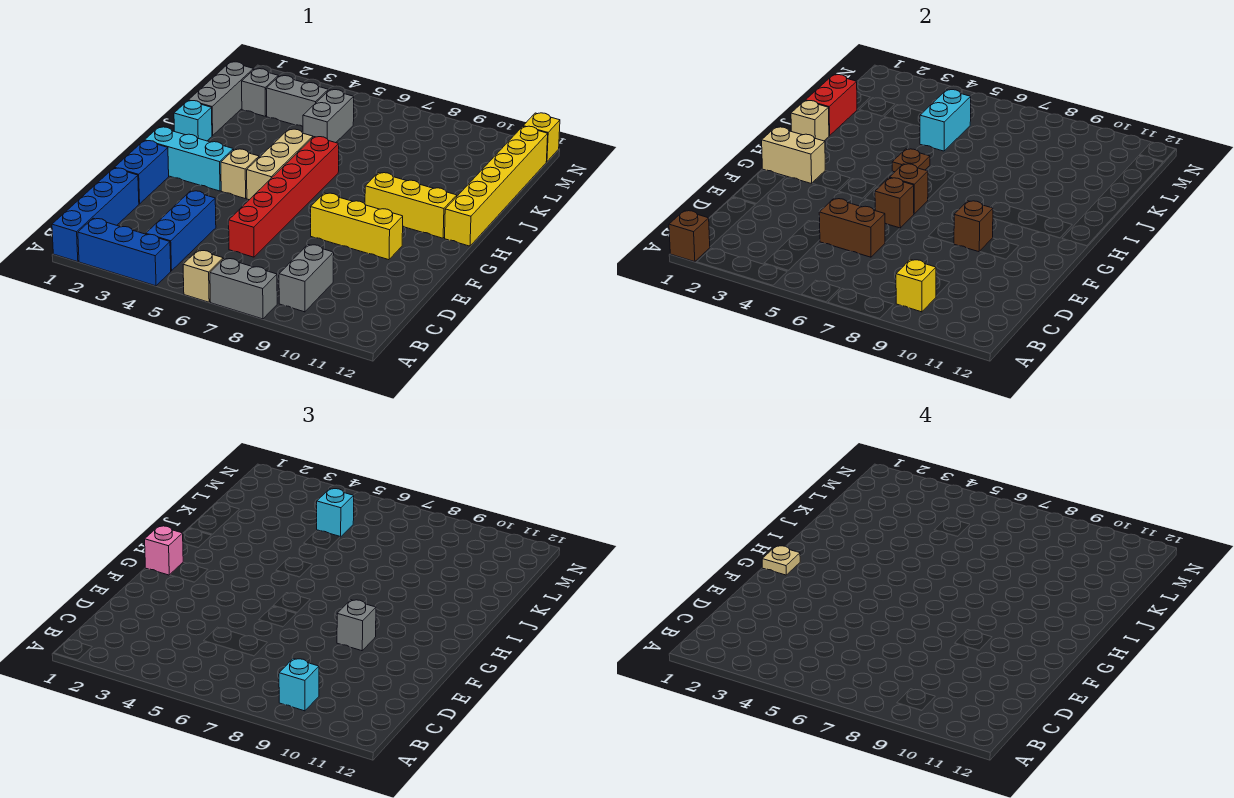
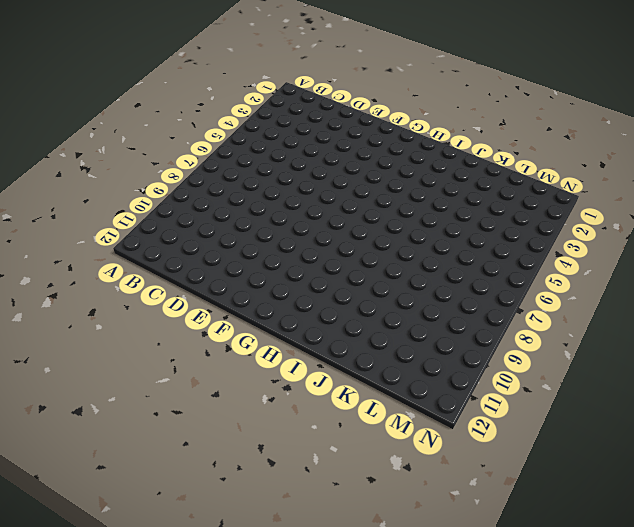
none -> blue brick A1:D1 level 1
none -> blue brick A2:A4 level 1
none -> tan brick A6 level 1
none -> grey brick A7:A8 level 1

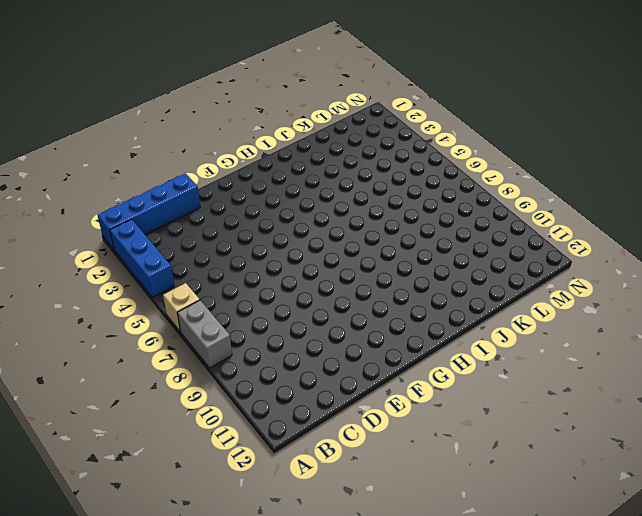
none -> blue brick B4:D4 level 1
none -> grey brick B9:C9 level 1
none -> red brick D6:I6 level 1
none -> blue brick E1:F1 level 1

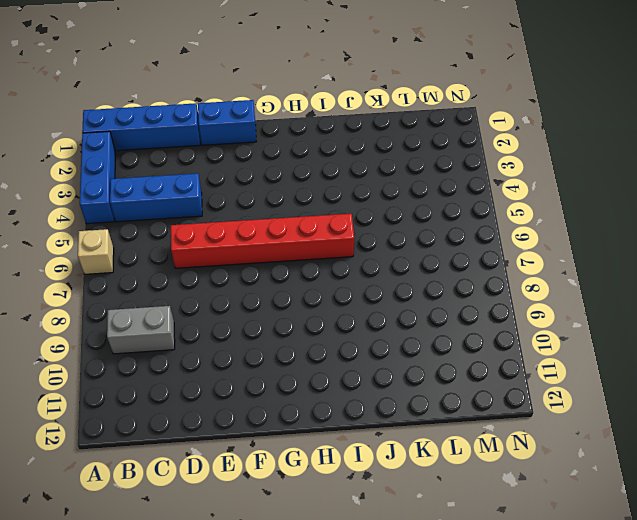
none -> grey brick A7:A8 level 1
none -> yellow brick F8:F10 level 1
none -> cyan brick G1:G3 level 1
none -> tan brick G4 level 1

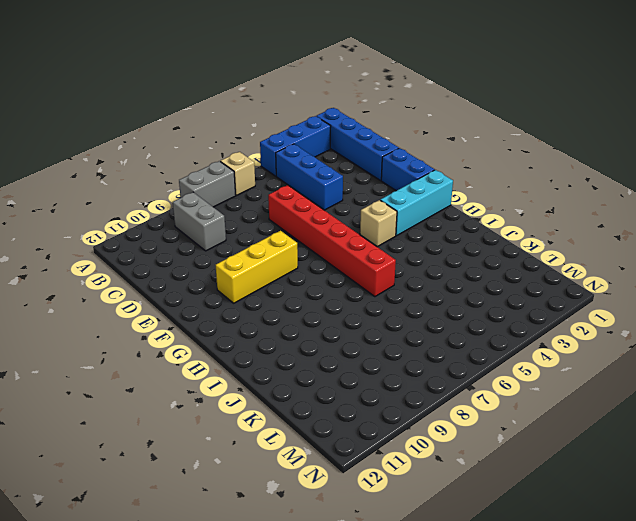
none -> tan brick G5:I5 level 1
none -> yellow brick H9:H11 level 1
none -> yellow brick H12:M12 level 1
none -> cyan brick I1 level 1

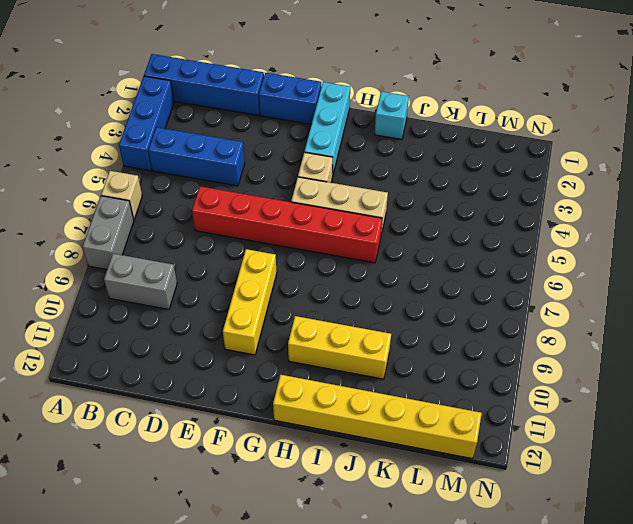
yellow brick H10:J10 level 1 -> yellow brick H9:H11 level 1
none -> grey brick J1:L1 level 1
none -> grey brick K5:L5 level 1
none -> grey brick L2 level 1
none -> grey brick L3:L4 level 1

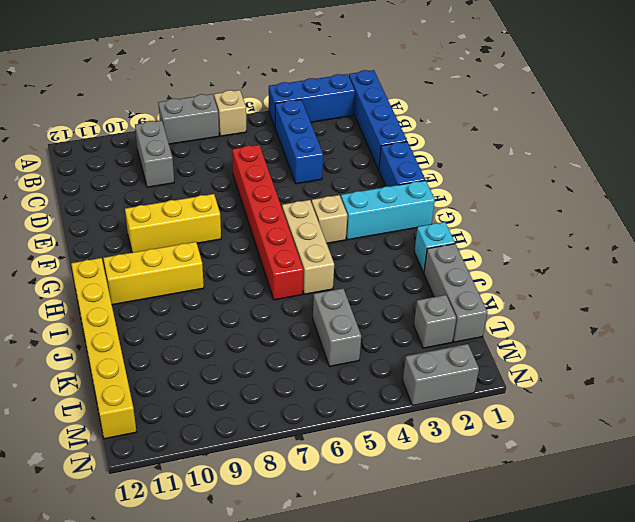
grey brick N2:N3 level 1 -> grey brick L3:L4 level 1
none -> yellow brick N12 level 1
none -> brown brick A1 level 2
none -> yellow brick B9 level 2
none -> brown brick D5:D6 level 2

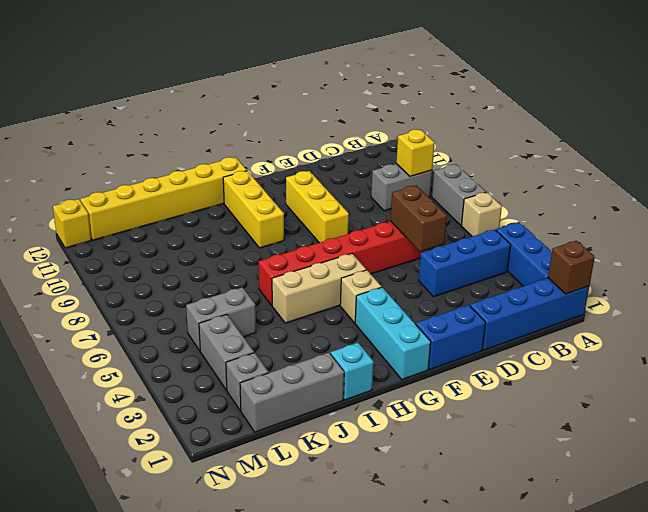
none -> brown brick F6 level 2
none -> brown brick F9 level 2
none -> tan brick G1:G2 level 2
none -> brown brick G6 level 2

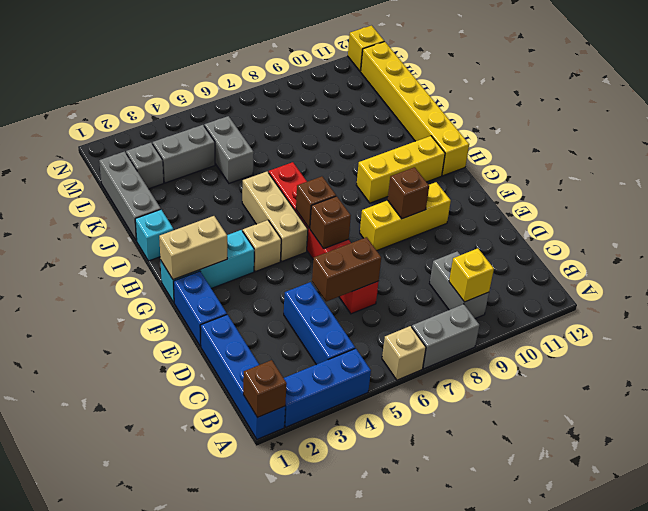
none -> tan brick I1 level 2
none -> brown plate I5 level 2
none -> red brick J1:K1 level 2
none -> cyan brick K5:L5 level 2

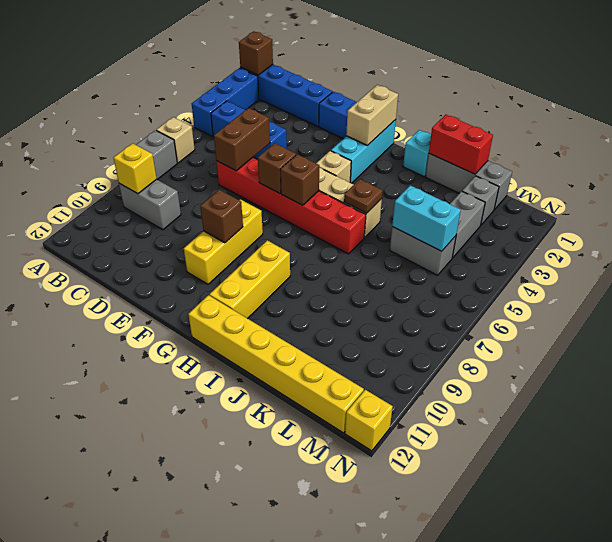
none -> tan brick I1 level 2
none -> cyan brick B9 level 3
none -> grey brick F9 level 3
none -> pink brick G1 level 3

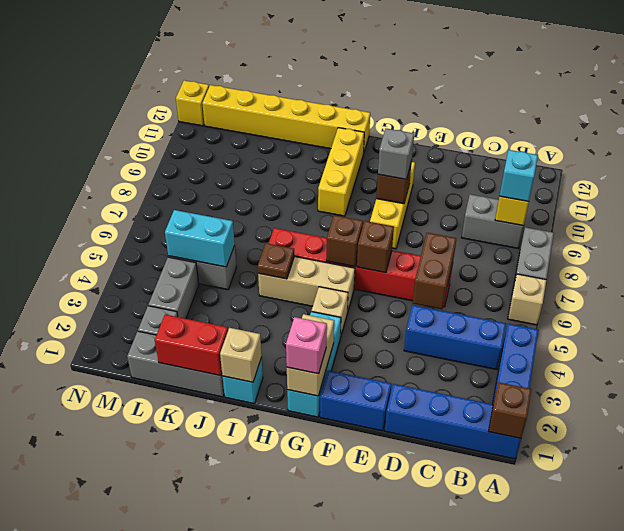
none -> cyan brick L5 level 3
none -> tan plate G1 level 4

